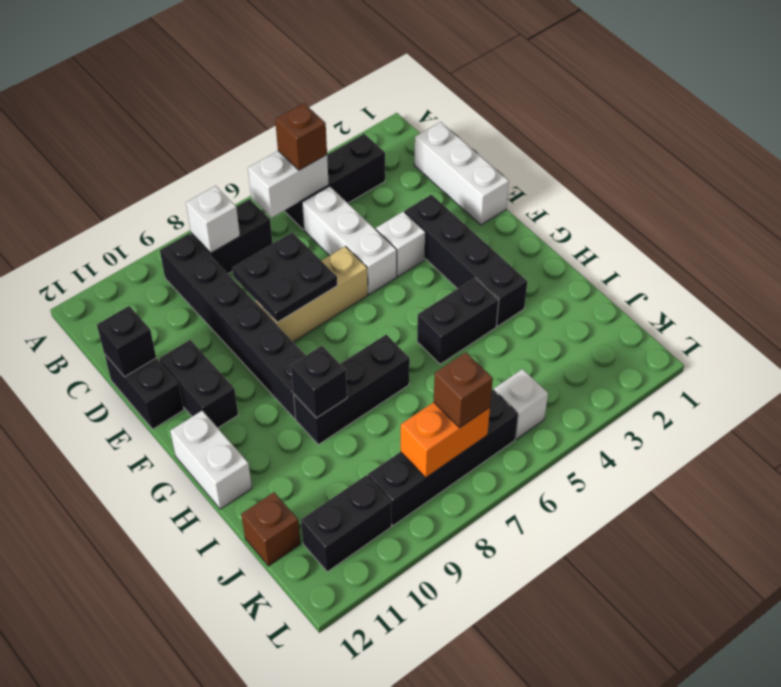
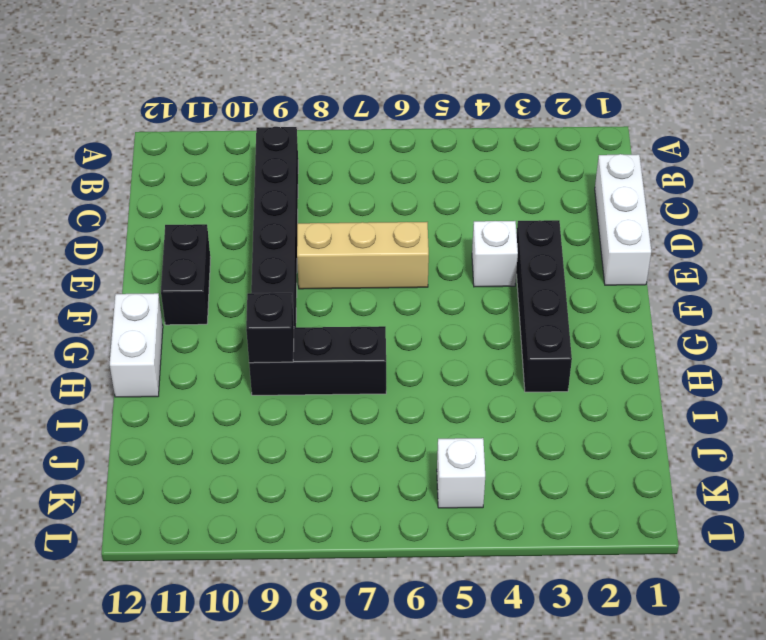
none -> black brick B3:B5 level 1
none -> black brick B7:B8 level 1
none -> white brick C5:E5 level 1

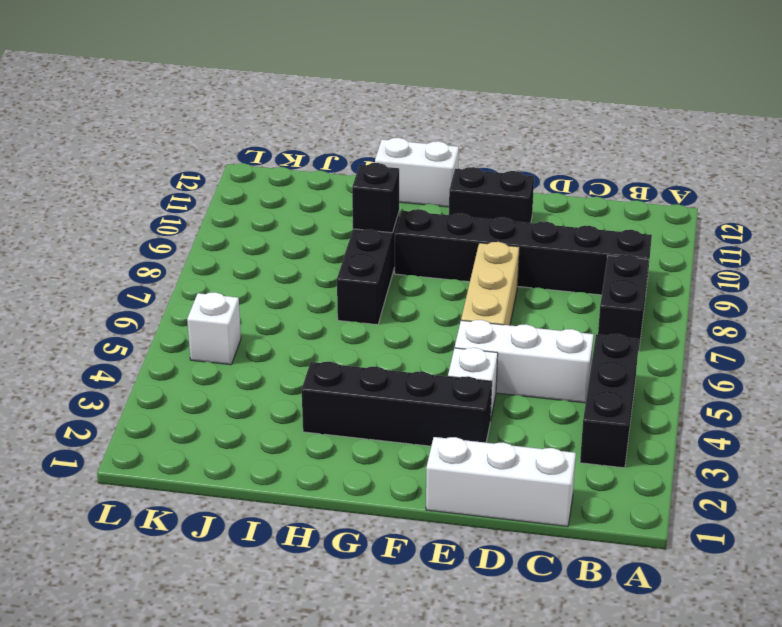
none -> black brick D12:E12 level 1
none -> black brick H4:H5 level 1
none -> brown brick J12 level 1

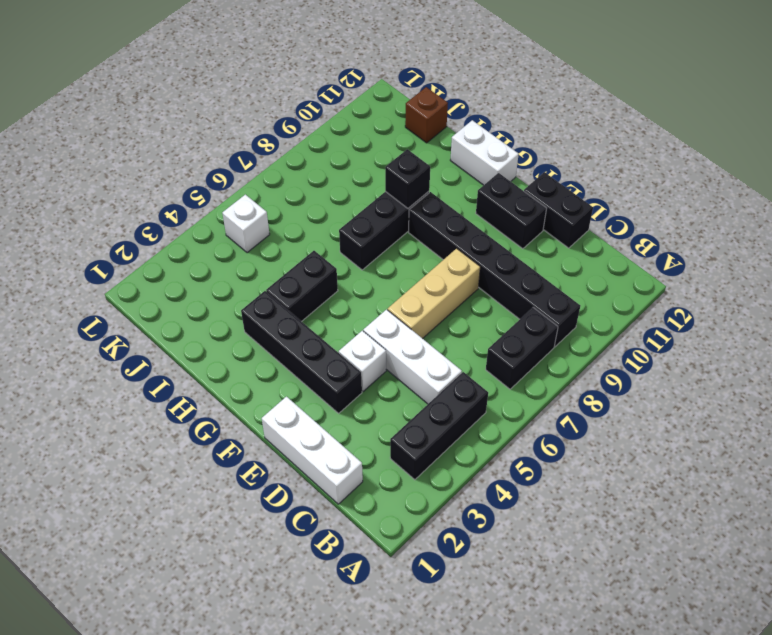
none -> black brick K6:K9 level 1
none -> black brick K10:K11 level 1
none -> white brick B5:B6 level 2

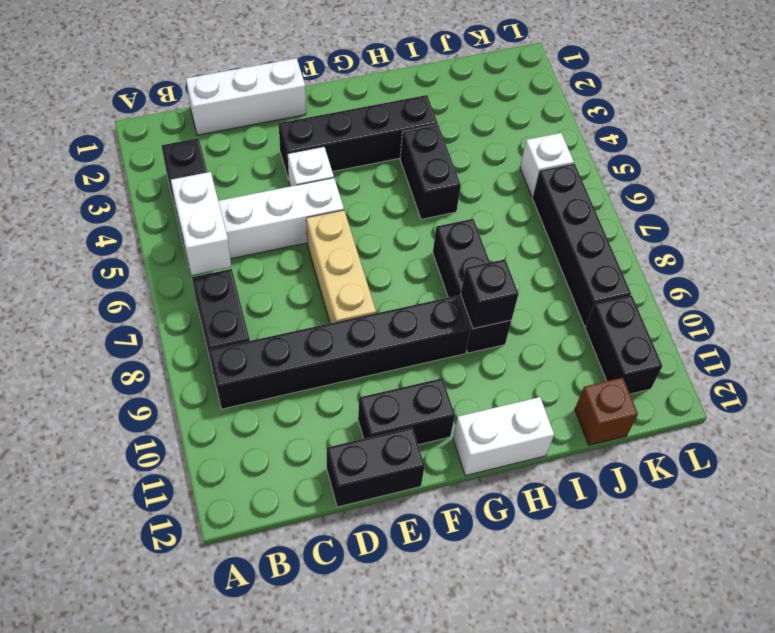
none -> white brick B8 level 2
none -> black plate D7:E8 level 2
none -> black brick D12 level 2

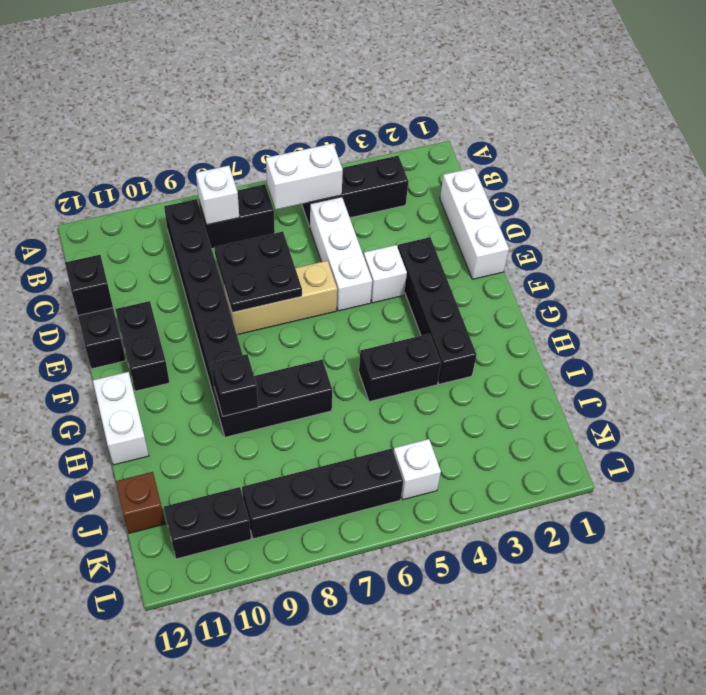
none -> orange brick K7:K8 level 2
none -> brown brick B5 level 3
none -> brown brick K7 level 3

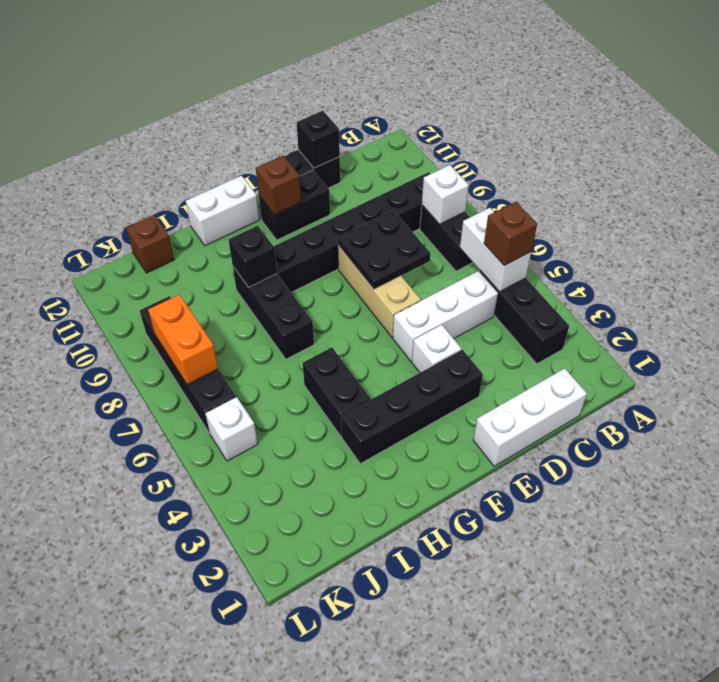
brown brick F11 level 2 -> brown brick K7 level 3
none -> black brick K10:K11 level 1

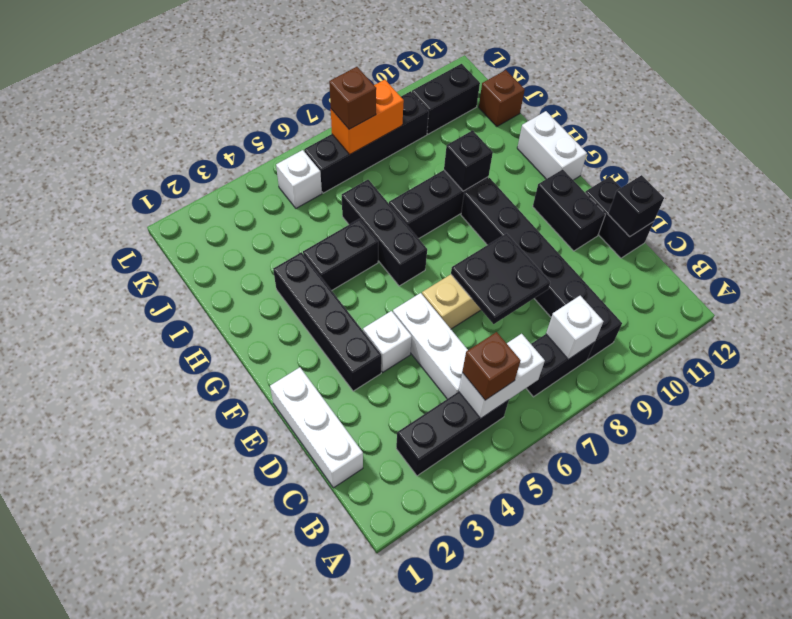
black brick G6:I6 level 1 -> none

